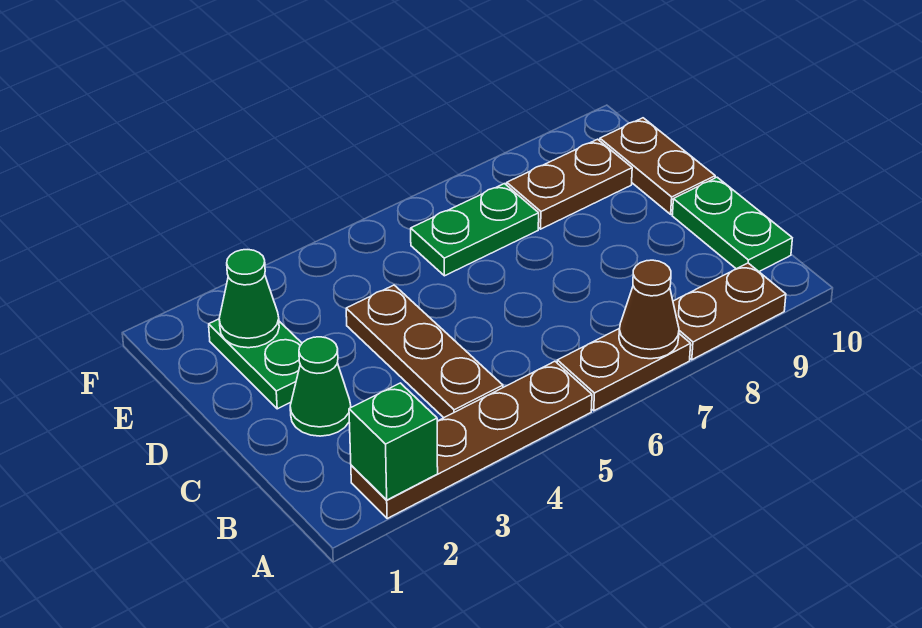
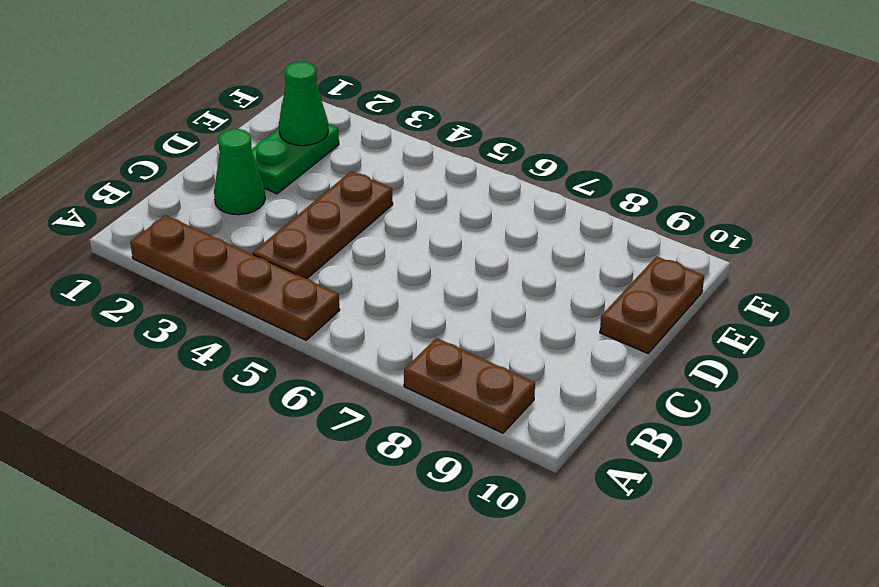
none -> brown plate A6:A7 level 1
none -> green plate B10:C10 level 1
none -> green plate E6:E7 level 1

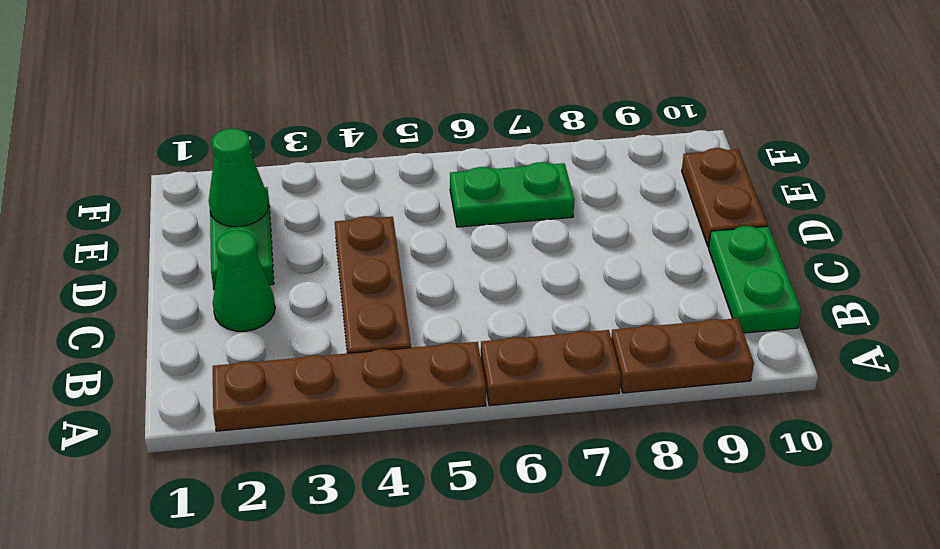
none -> brown plate E8:E9 level 1
none -> green brick A2 level 2
none -> brown cone A7 level 2

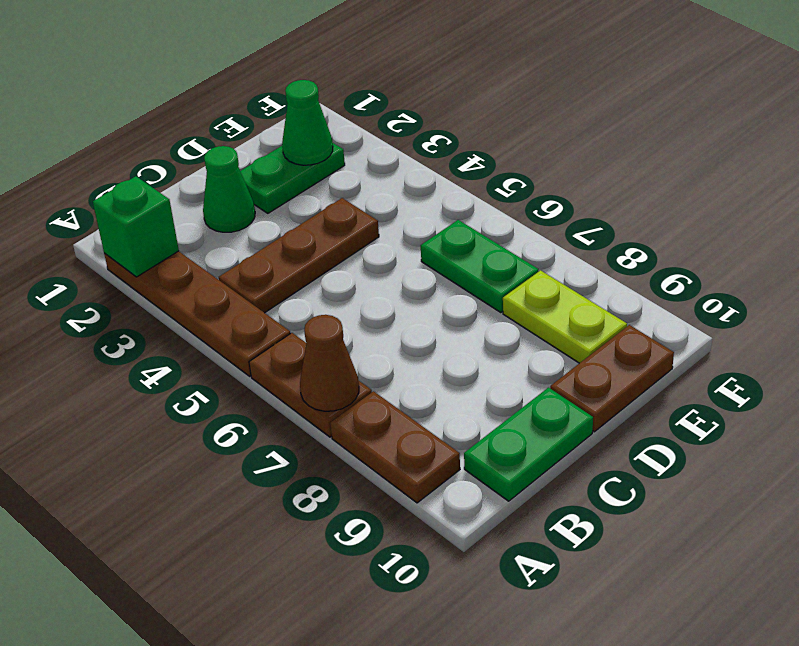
lime plate E8:E9 level 1 -> brown plate E8:E9 level 1

